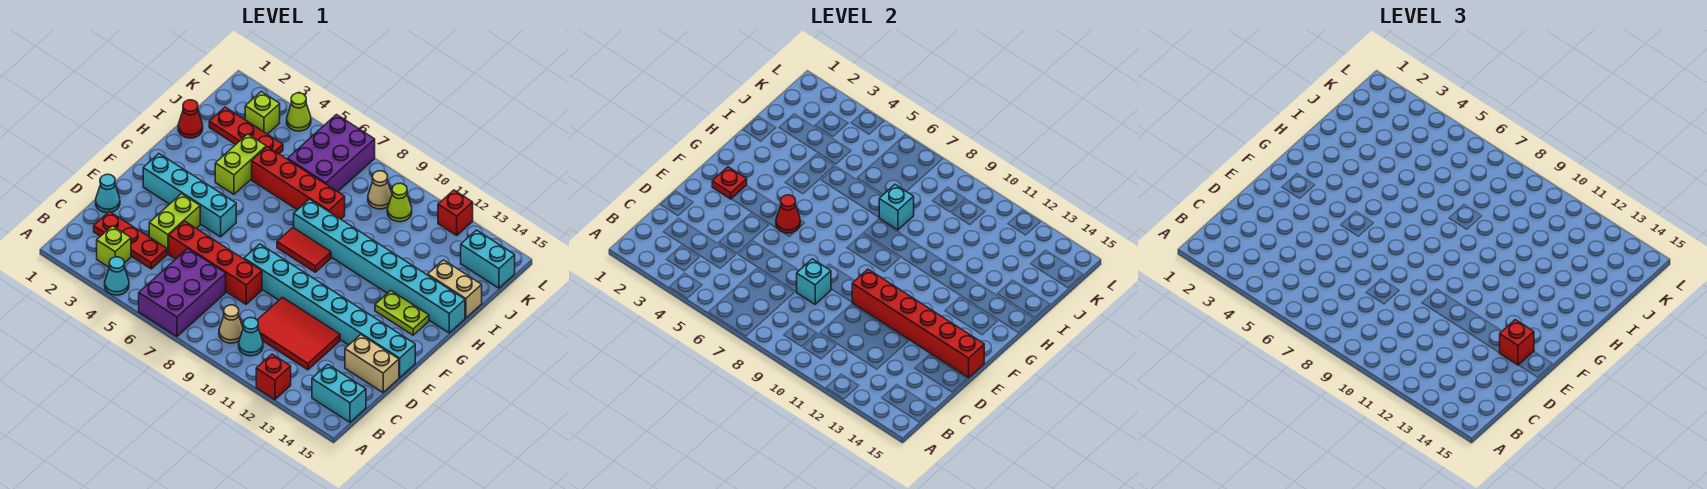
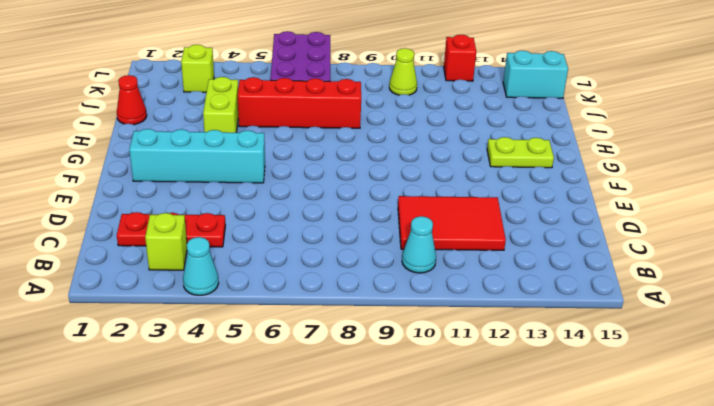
none -> purple brick A6:C7 level 1
none -> red brick A12 level 1
none -> tan cone B9 level 1
none -> cyan brick B14:B15 level 1

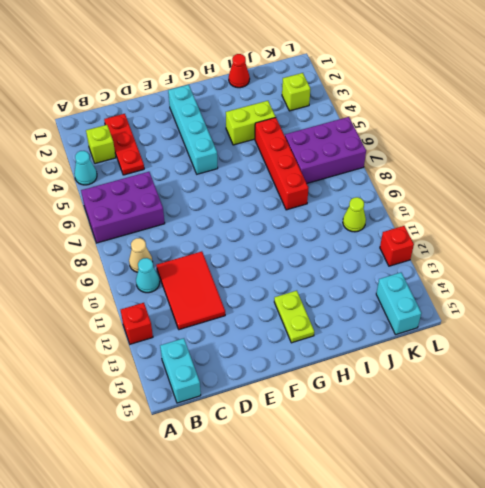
none -> cyan cone D1 level 1
none -> lime brick D4:E4 level 1
none -> red brick D5:D8 level 1
none -> tan brick D14:D15 level 1

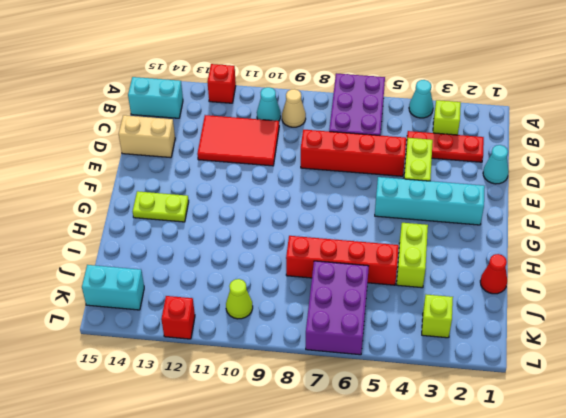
none -> cyan brick E8:E15 level 1
none -> red tile G8:G9 level 1
none -> cyan brick H8:H15 level 1
none -> tan brick I14:I15 level 1

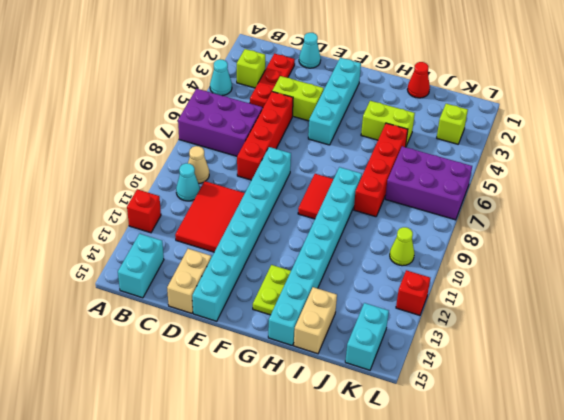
none -> red plate J2:J4 level 1
none -> tan cone K9 level 1
none -> lime cone L4 level 1
none -> cyan brick D8 level 2

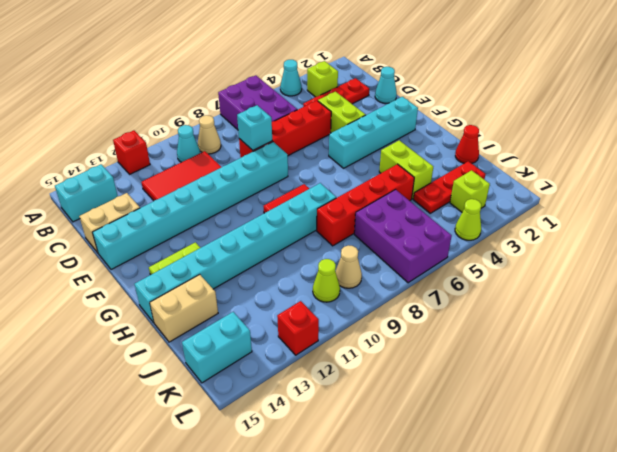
none -> red brick E10:E15 level 2
none -> red plate F2 level 2
none -> red cone F5 level 2
none -> cyan brick I8 level 2

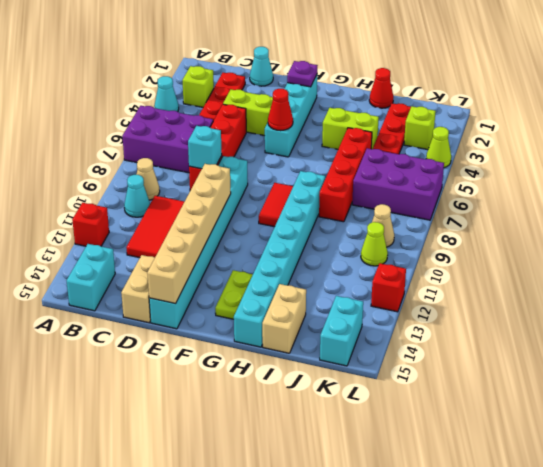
tan brick E10:E15 level 2 -> red brick E10:E15 level 2
purple plate F2 level 2 -> red plate F2 level 2
none -> cyan brick I8 level 2
none -> red brick E14 level 3

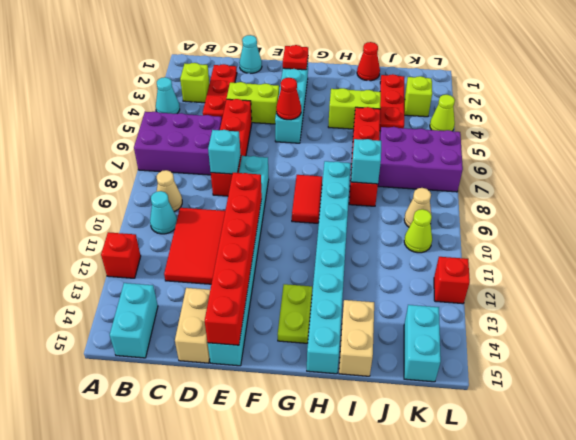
none -> red brick E14 level 3

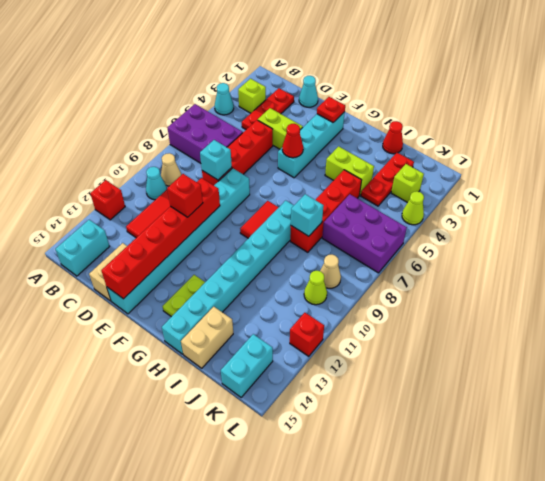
red brick E11 level 3 -> red brick E14 level 3

